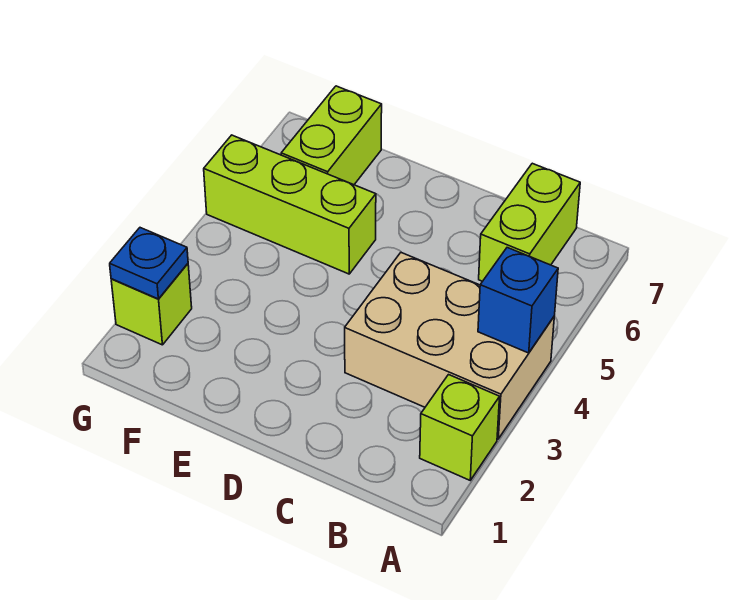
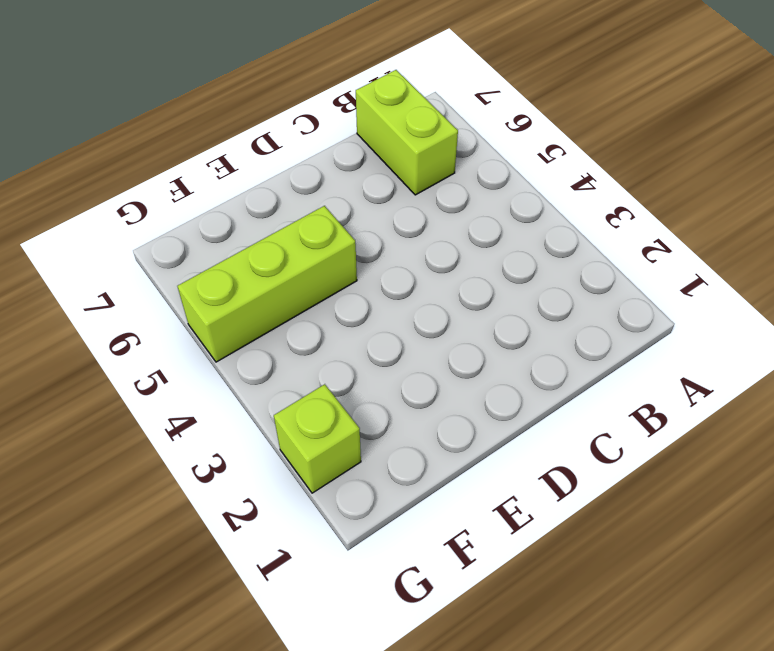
none -> lime brick A2 level 1
none -> tan brick A3:C4 level 1

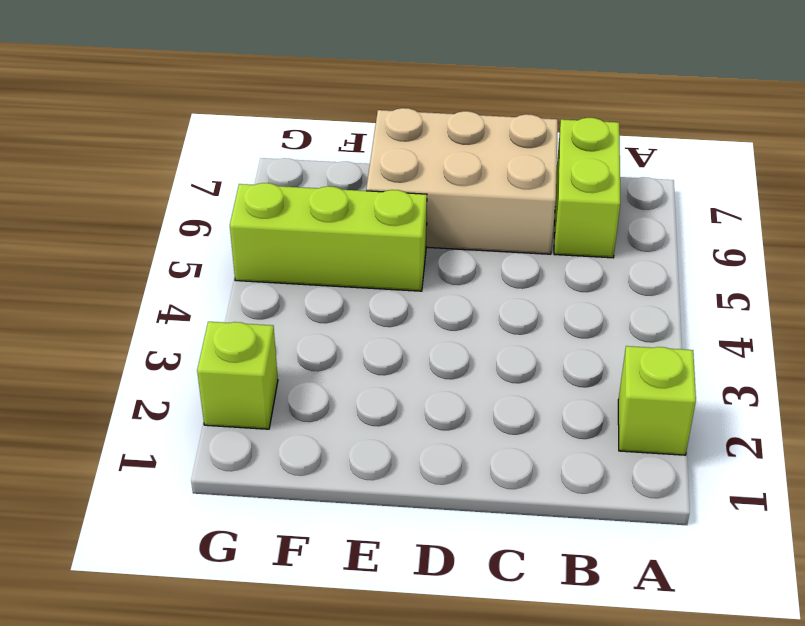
tan brick C6:E7 level 1 -> tan brick A3:C4 level 1
none -> lime brick F6:F7 level 1
none -> blue brick A4 level 2

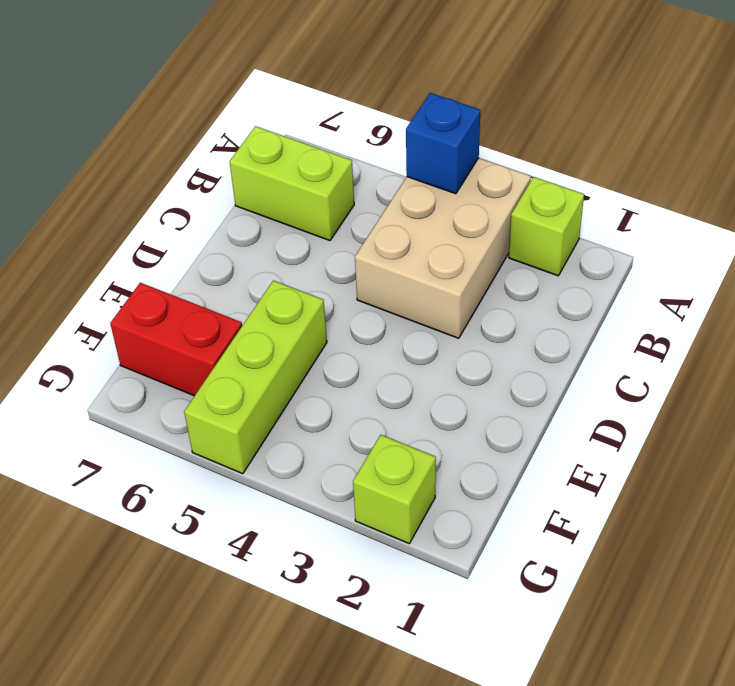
red brick F6:F7 level 1 -> lime brick F6:F7 level 1
none -> blue plate G2 level 2

